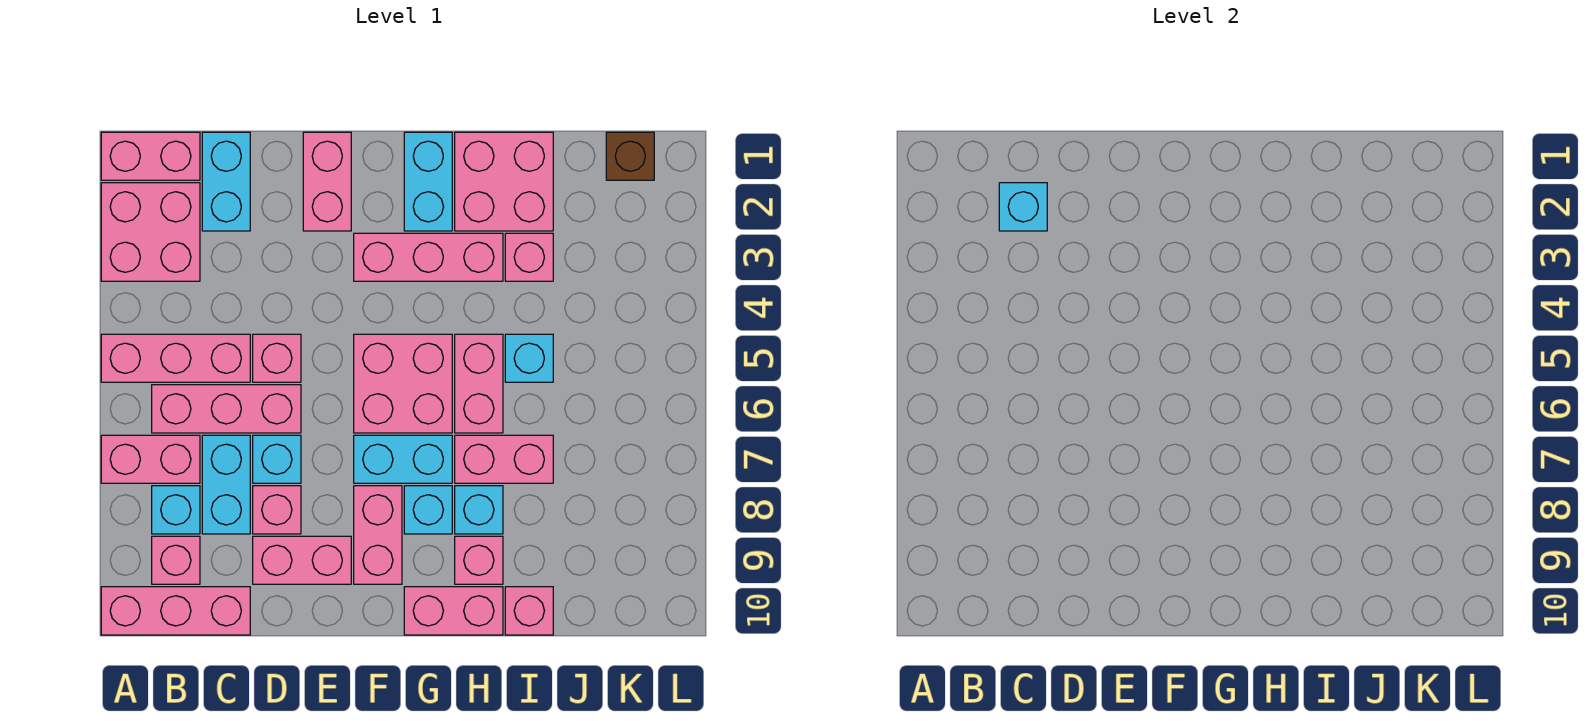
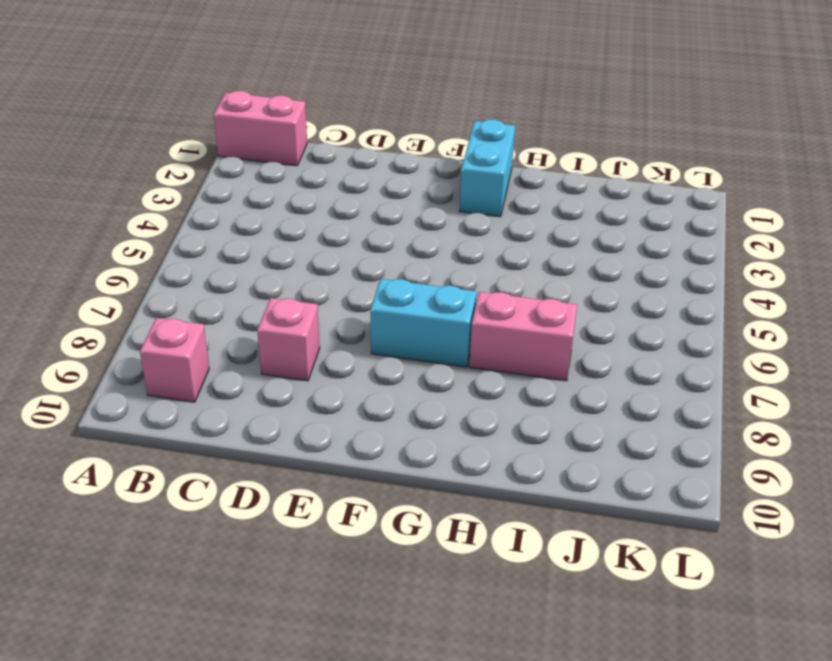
none -> pink brick A2:B3 level 1
none -> pink brick A5:C5 level 1
none -> pink brick A7:B7 level 1
none -> pink brick A10:C10 level 1

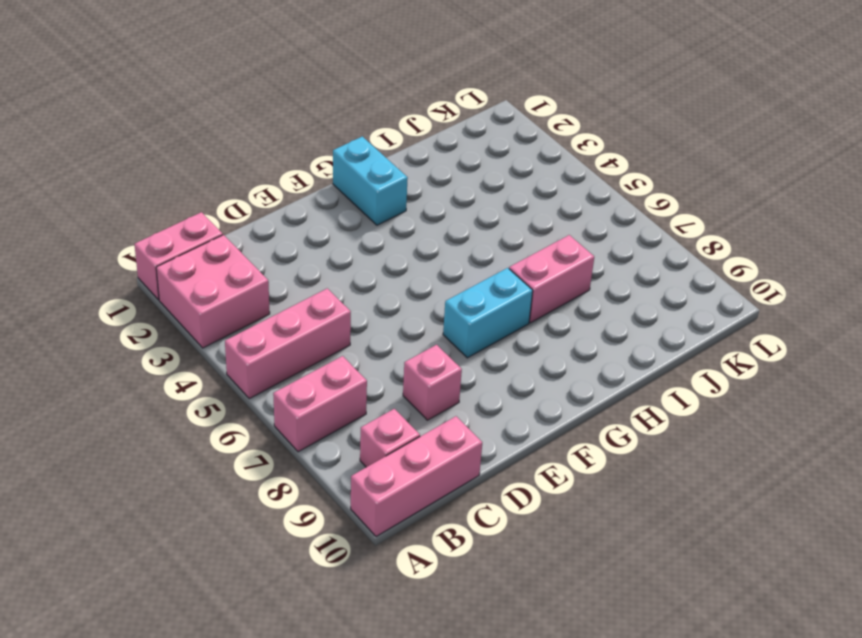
none -> pink brick B6:D6 level 1
none -> cyan brick B8 level 1
none -> cyan brick C1:C2 level 1
none -> cyan brick C7:C8 level 1

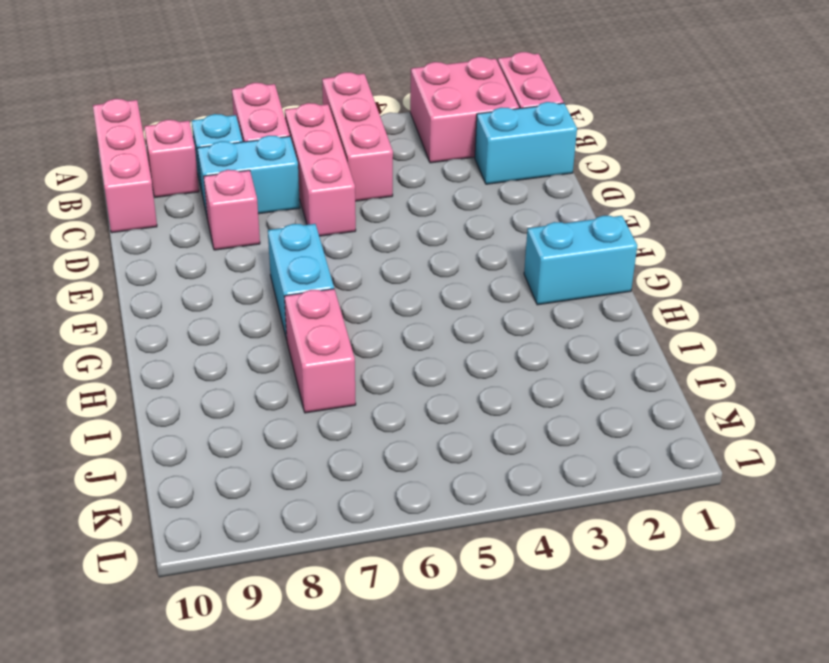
none -> pink brick D5 level 1
none -> cyan brick D7 level 1
none -> pink brick D9:E9 level 1
none -> pink brick E1:E2 level 1

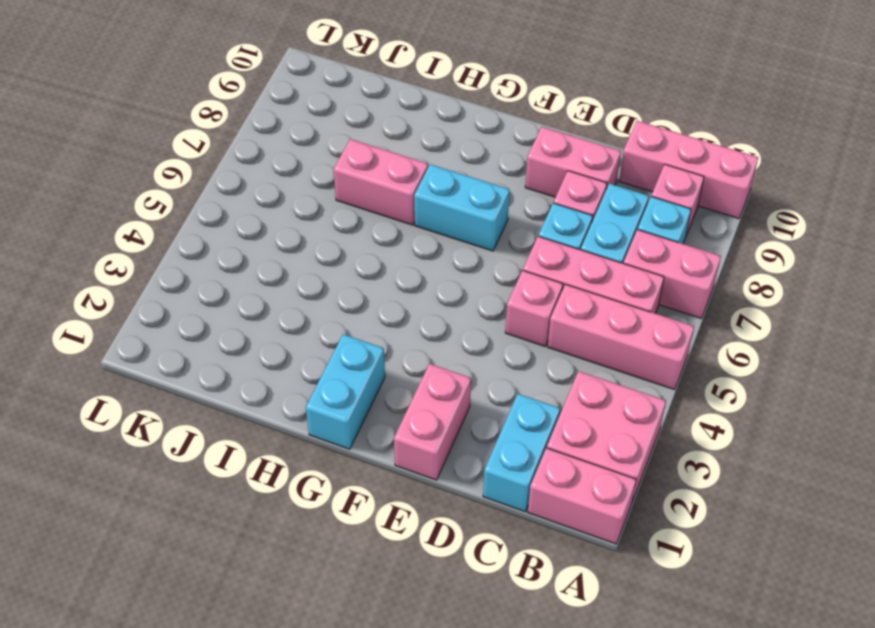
none -> pink brick F3:H3 level 1
none -> pink brick F5:G6 level 1
none -> pink brick F8:F9 level 1
none -> cyan brick G8 level 1

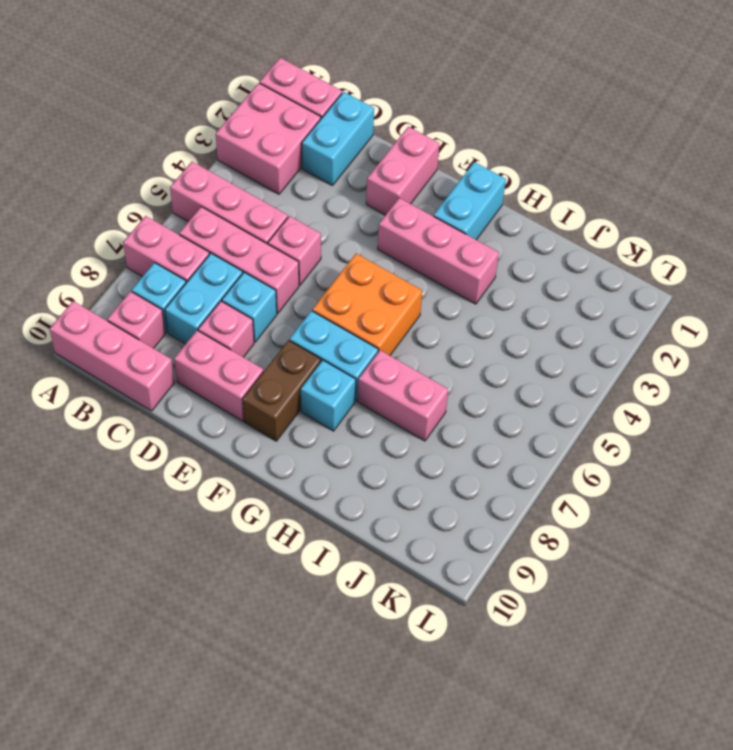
orange brick F5:G6 level 1 -> pink brick F5:G6 level 1
brown brick F8:F9 level 1 -> pink brick F8:F9 level 1
none -> pink brick G10:H10 level 1
none -> pink brick H1:I2 level 1
none -> pink brick H5:H6 level 1
none -> cyan brick H8 level 1

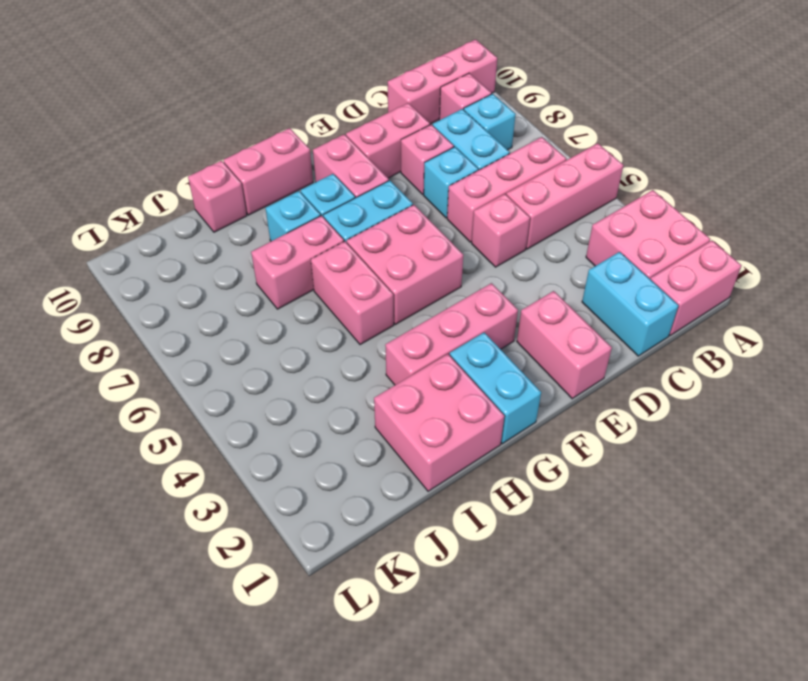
none -> pink brick A7:B7 level 1
none -> pink brick H9 level 1
none -> pink brick I3 level 1
none -> cyan brick I5 level 1

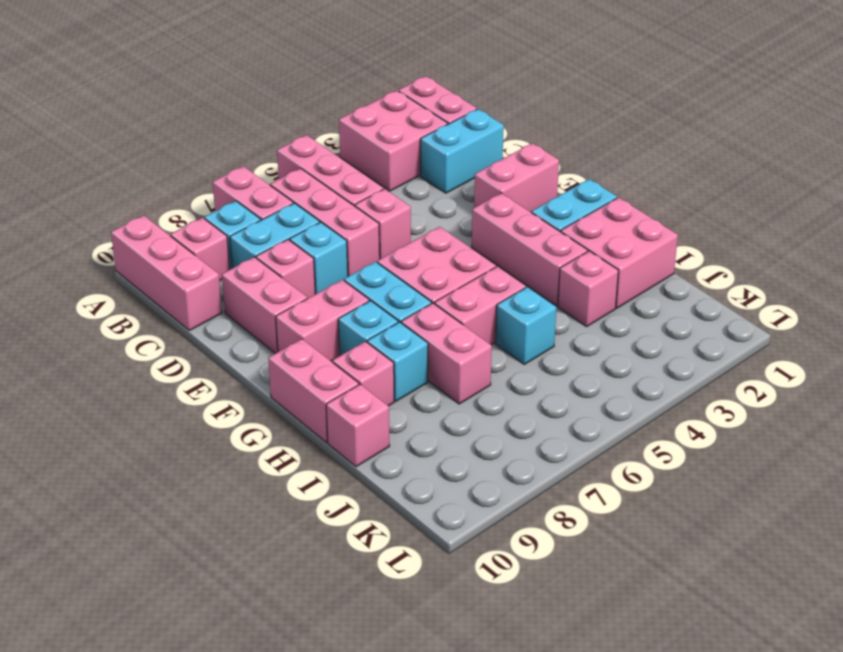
none -> brown brick K1 level 1
none -> cyan brick C2 level 2

